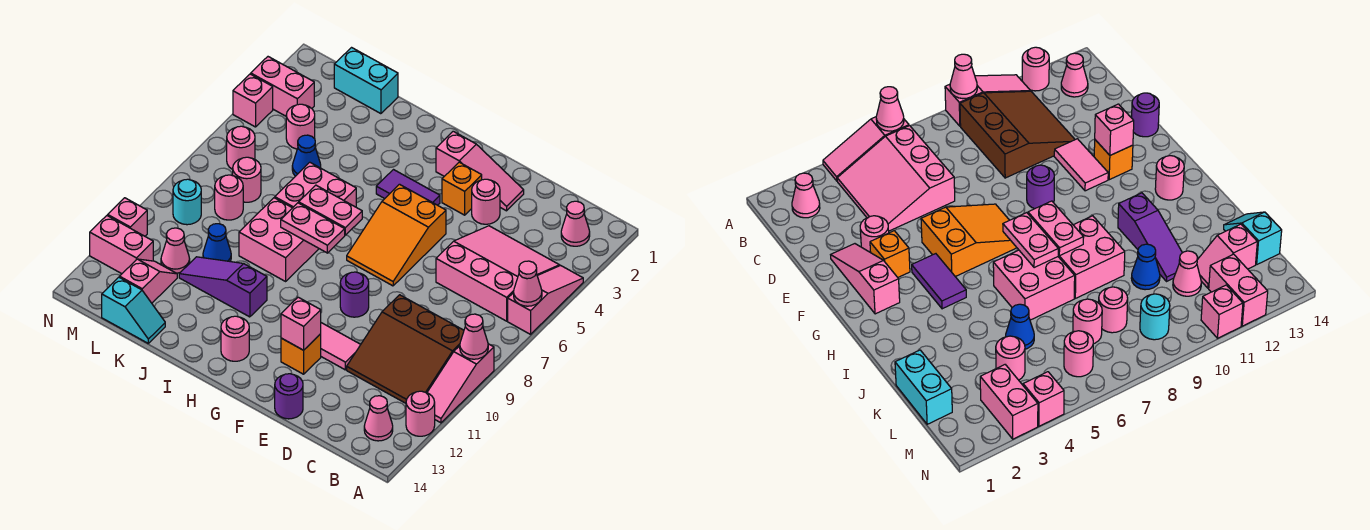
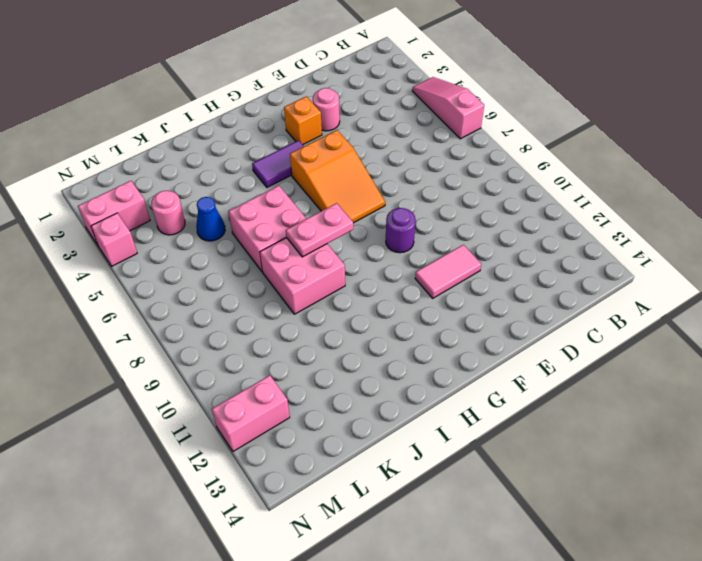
none -> pink slope A9:A11 level 1 top 9
none -> pink round brick A12 level 1
none -> pink cone B2 level 1
none -> pink slope B4:D6 level 1 top 6

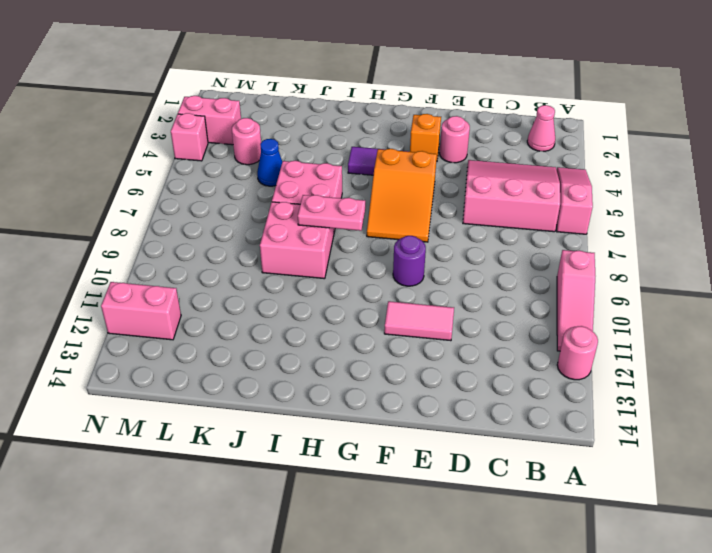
none -> brown slope B9:D11 level 1 top 9
none -> pink cone B13 level 1
none -> pink slope E2:G2 level 1 top G
none -> purple round brick E14 level 1

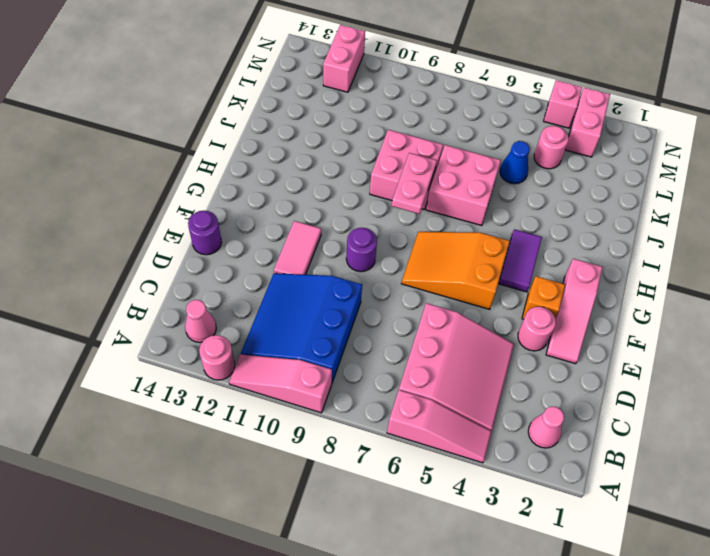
blue slope B9:D11 level 1 top 9 -> brown slope B9:D11 level 1 top 9
none -> orange brick F12 level 1
none -> pink round brick H13 level 1
none -> purple slope I11:K11 level 1 top I
none -> cyan brick K1:L1 level 1

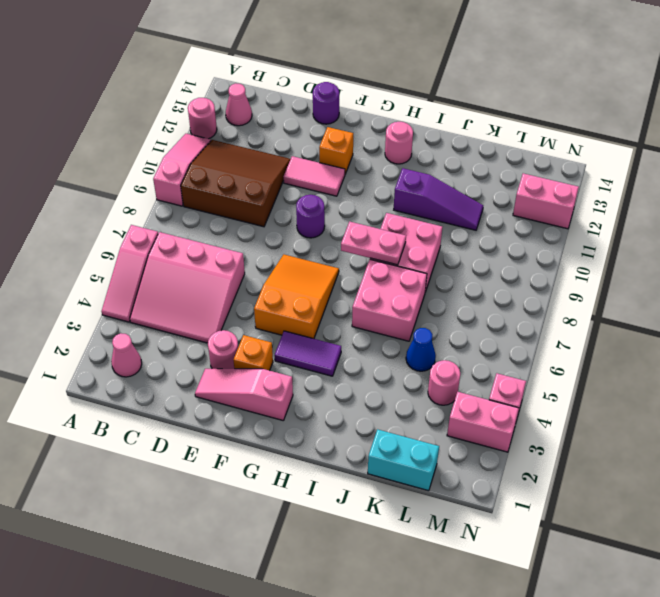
none -> blue cone K10 level 1
none -> cyan slope K14:L14 level 1 top L
none -> pink round brick L7 level 1
none -> pink round brick L8 level 1

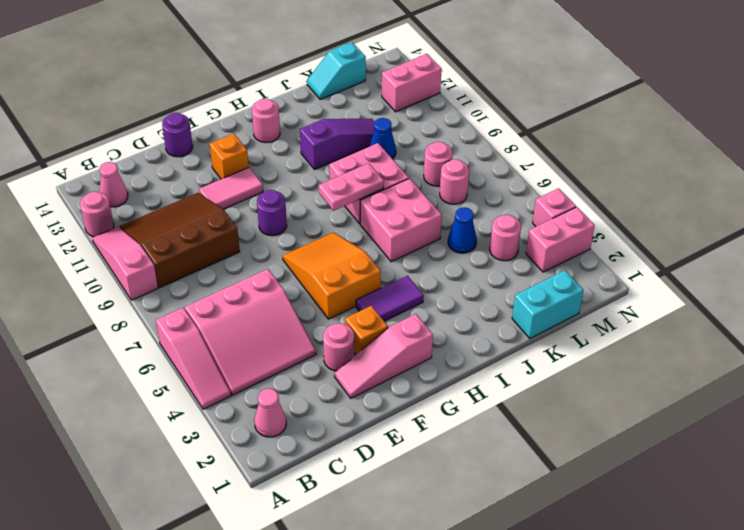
none -> pink cone L11 level 1
none -> pink slope L12:L13 level 1 top 13
none -> pink round brick M6 level 1
none -> cyan round brick M9 level 1

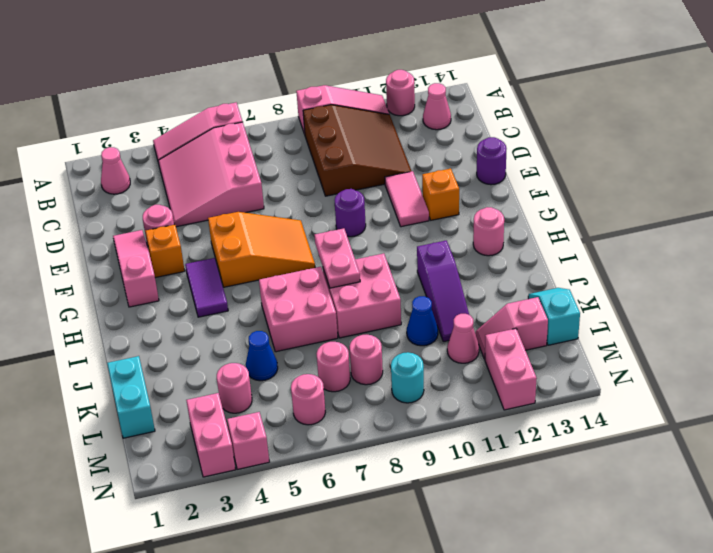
none -> pink brick N11 level 1
none -> pink cone A6 level 2
none -> pink cone A9 level 2
none -> pink brick F12 level 2

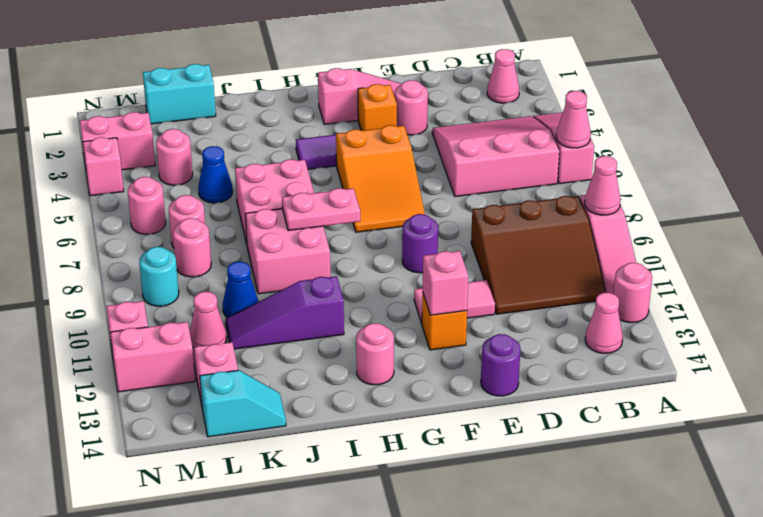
none -> pink plate H7:I7 level 2

